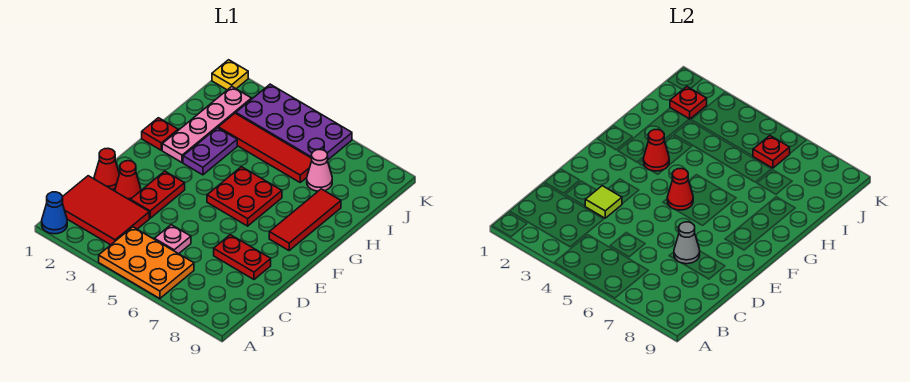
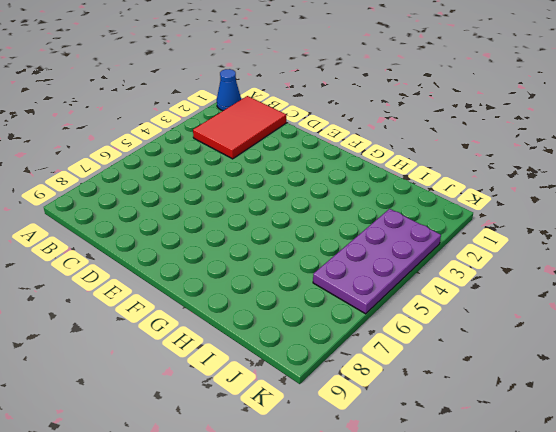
none -> orange plate A4:B6 level 1
none -> pink plate C5 level 1
none -> red cone D1 level 1

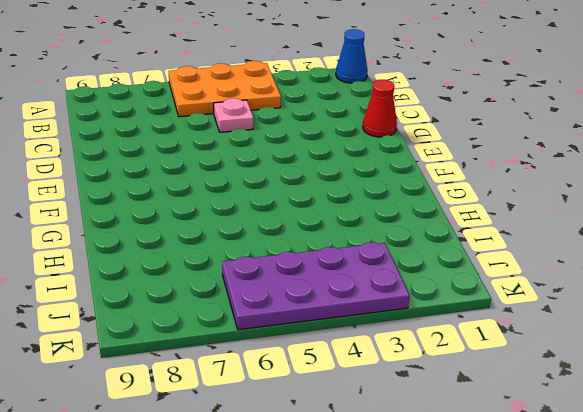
none -> red tile B1:C3 level 1
none -> red cone D2 level 1
none -> red plate D3:E3 level 1

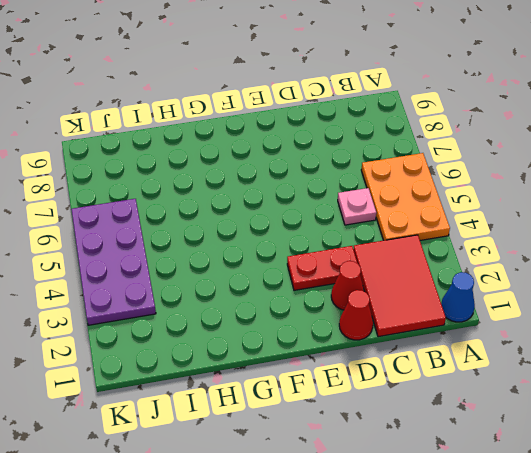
none -> red plate D7:D8 level 1
none -> red plate F5:G6 level 1
none -> red tile F8:H8 level 1

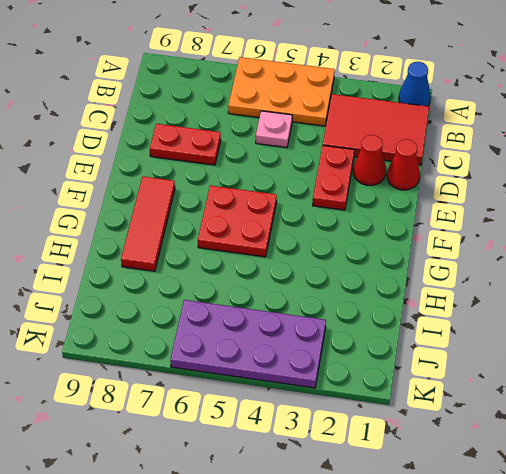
none -> red plate G1 level 1
none -> pink plate G2:J2 level 1
none -> purple plate G3:H3 level 1

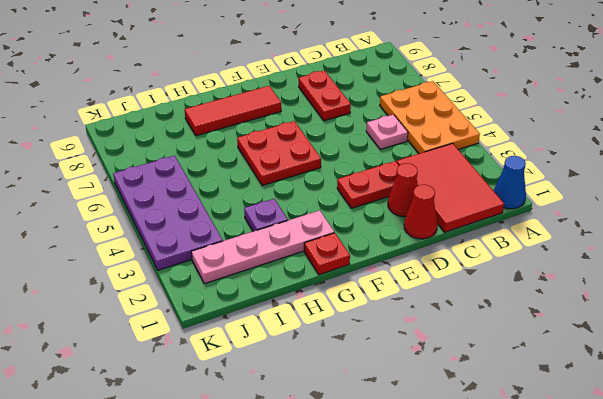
purple plate H3 level 1 -> purple plate G3:H3 level 1
none -> red tile I3:I6 level 1
none -> pink cone I7 level 1
none -> yellow plate K1 level 1

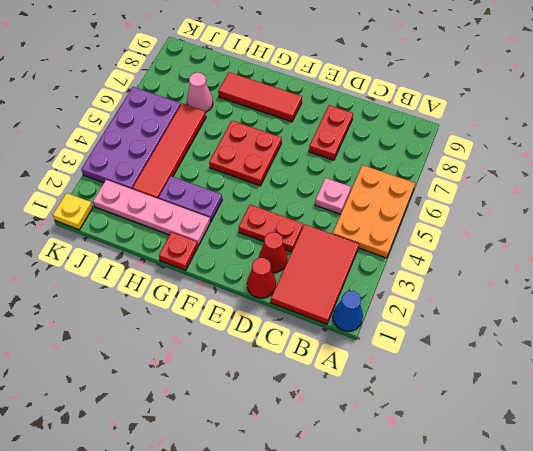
none -> lime tile D3 level 2
none -> grey cone D7 level 2
none -> red cone F5 level 2

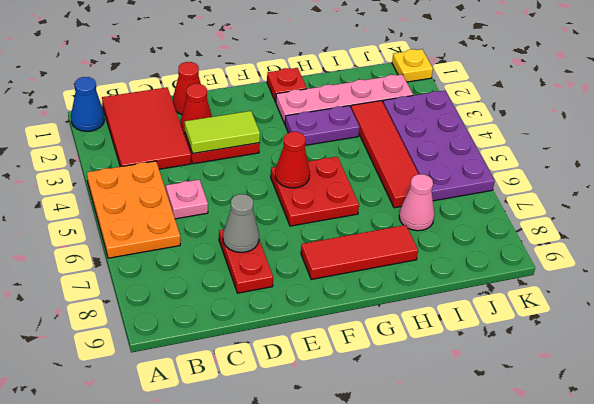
lime tile D3:E3 level 2 -> lime tile D3 level 2
none -> red cone G3 level 2
none -> red plate J2 level 2
none -> red plate J6 level 2

